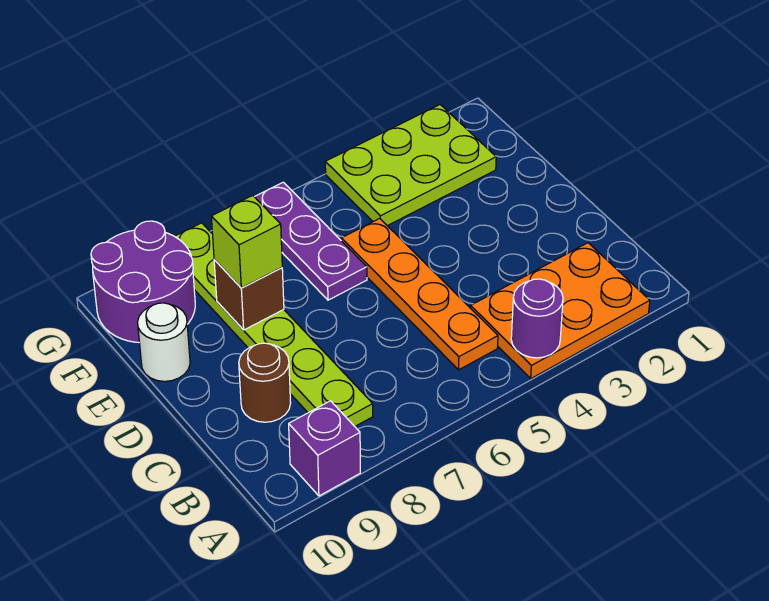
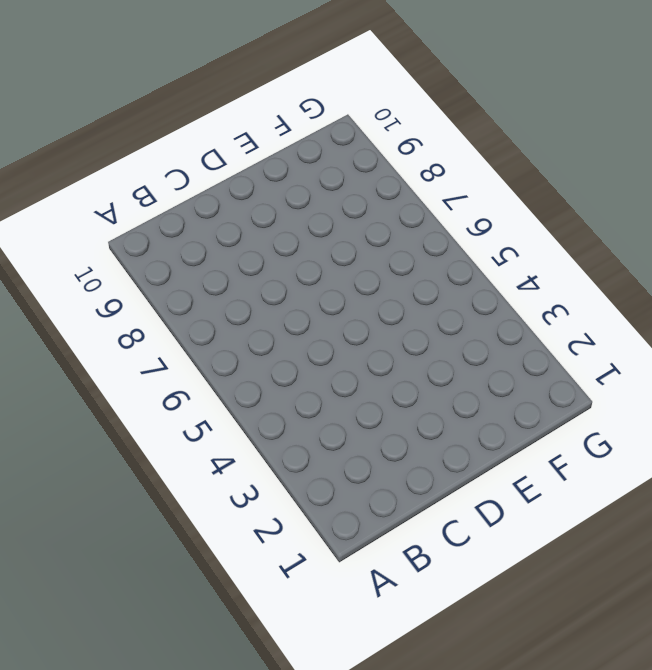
none -> orange plate A2:B4 level 1
none -> purple brick A9 level 1
none -> orange plate B5:E5 level 1

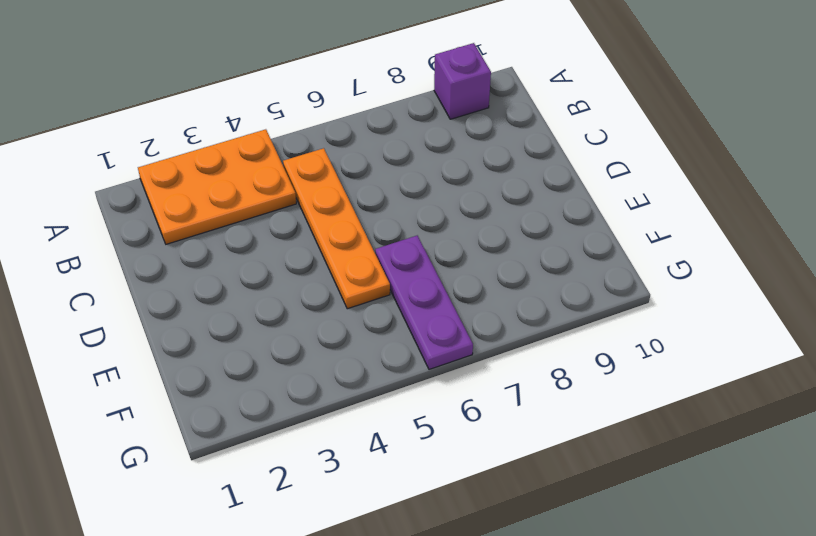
none -> lime plate B8:G8 level 1
none -> brown round brick C9 level 1
none -> white round brick E10 level 1

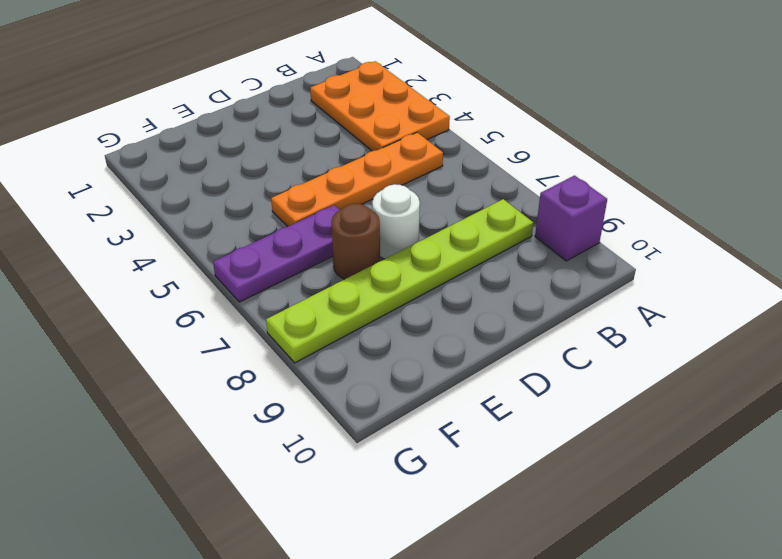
white round brick D7 level 1 -> white round brick E10 level 1
brown round brick E7 level 1 -> brown round brick C9 level 1
none -> lime plate F2:G4 level 1
none -> purple round brick F9:G10 level 1
none -> purple round brick A4 level 2

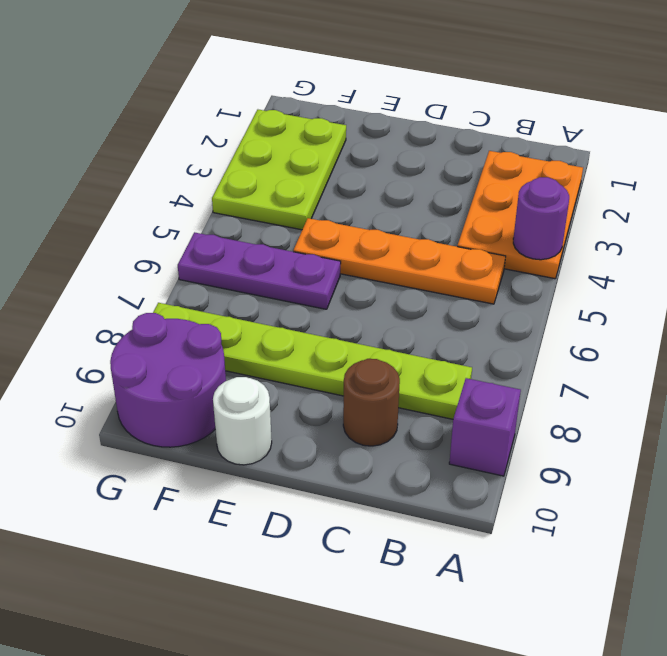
none -> brown brick E8 level 2
none -> lime brick E8 level 3

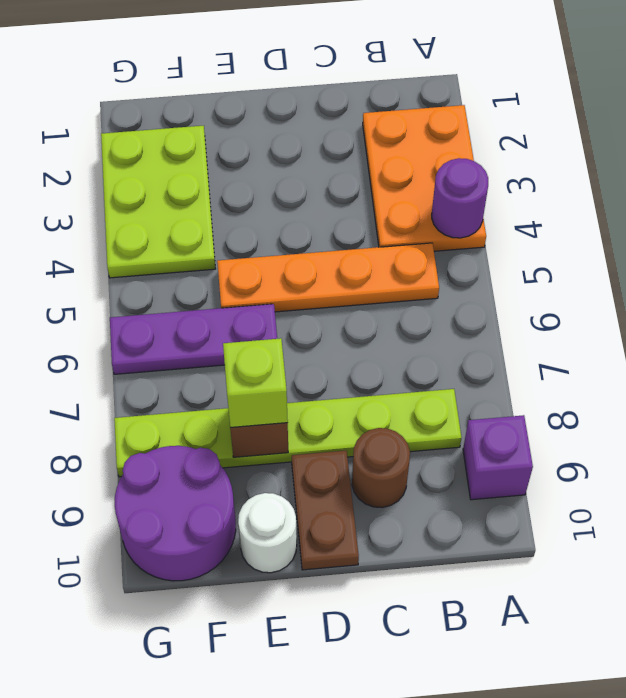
brown plate D9:D10 level 1 -> none

